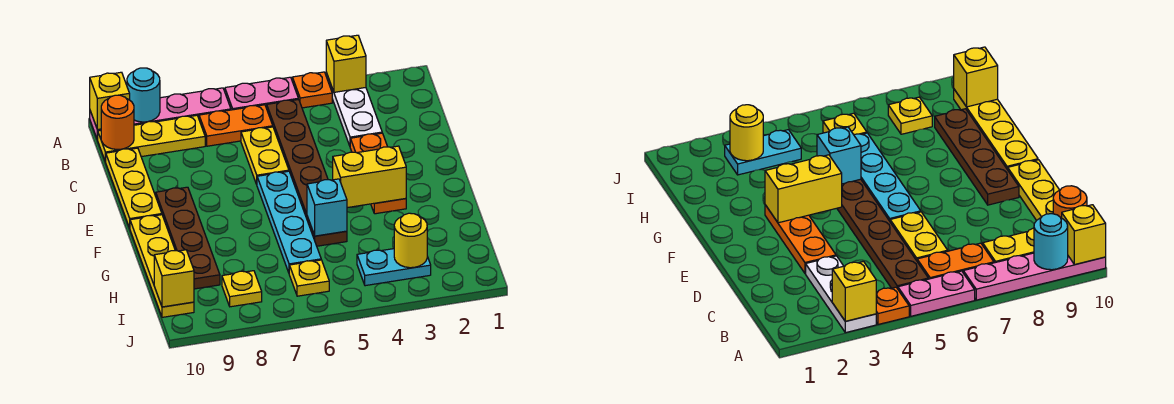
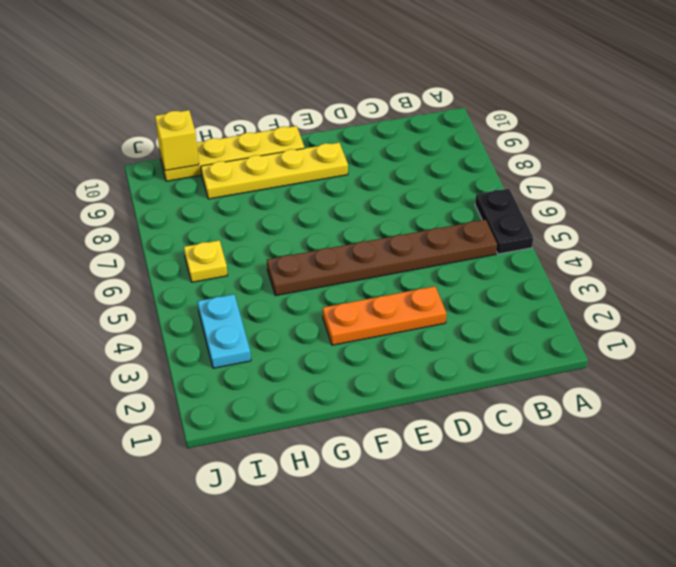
black plate A5:A6 level 1 -> pink plate A5:A6 level 1
yellow plate E9:H9 level 1 -> brown plate E9:H9 level 1
none -> white plate A3:C3 level 1
none -> orange plate A4 level 1
none -> pink plate A7:A10 level 1

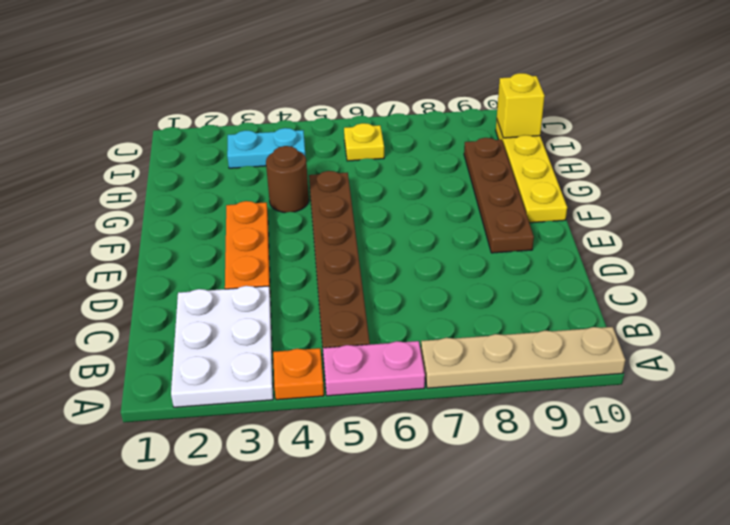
white plate A2:C3 level 1 -> white plate A3:C3 level 1
tan plate A7:A10 level 1 -> pink plate A7:A10 level 1
brown round brick G4 level 1 -> none
none -> orange plate B6:B7 level 1
none -> yellow plate B8:B10 level 1
none -> yellow plate C6:D6 level 1

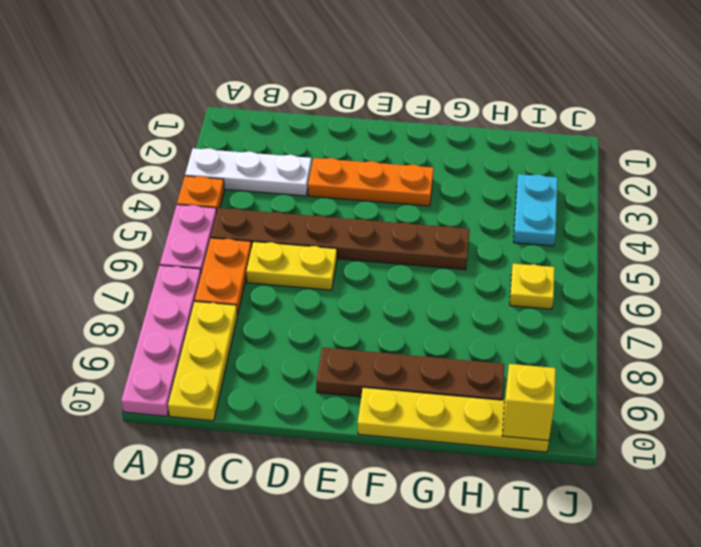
none -> yellow plate C10:E10 level 1
none -> cyan plate E6:H6 level 1
none -> yellow plate I8 level 1

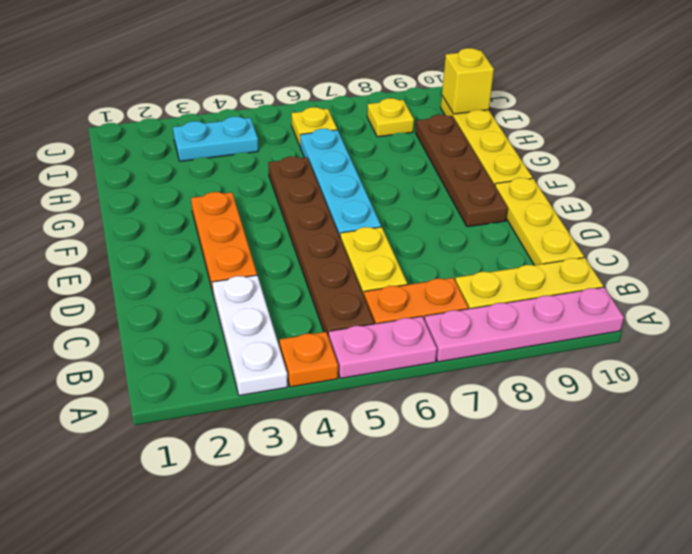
none -> yellow brick A3 level 2
none -> cyan round brick A9 level 2
none -> yellow brick A10 level 2

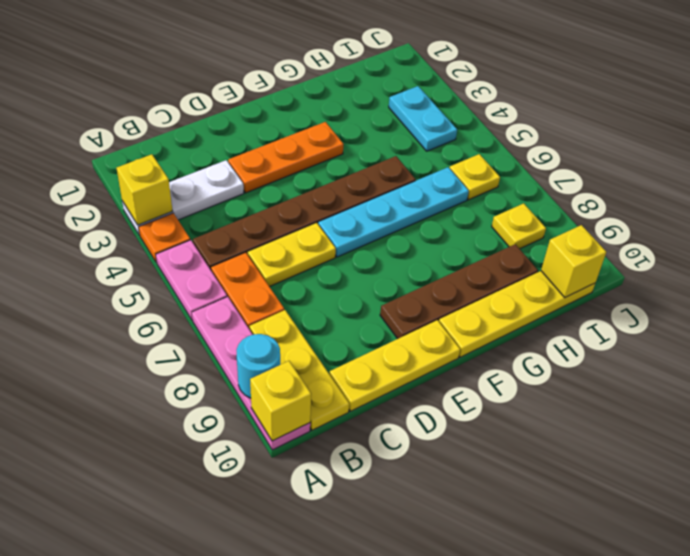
none -> orange round brick B10 level 2
none -> yellow brick F3:F4 level 2
none -> cyan brick G5 level 2

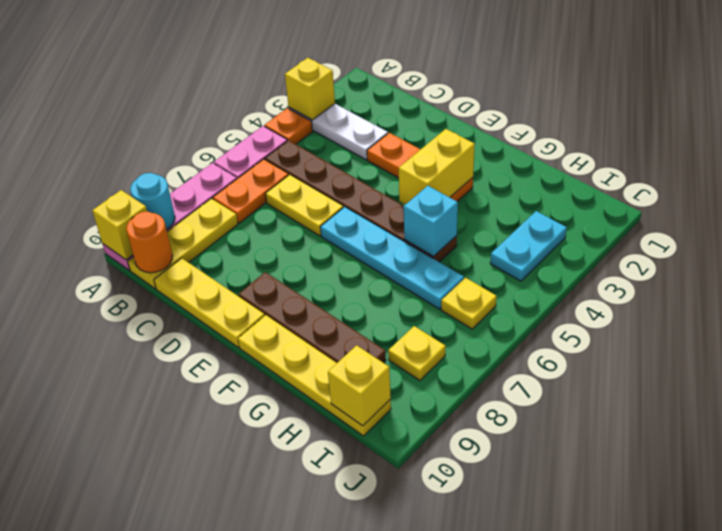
none -> yellow round brick I3 level 2

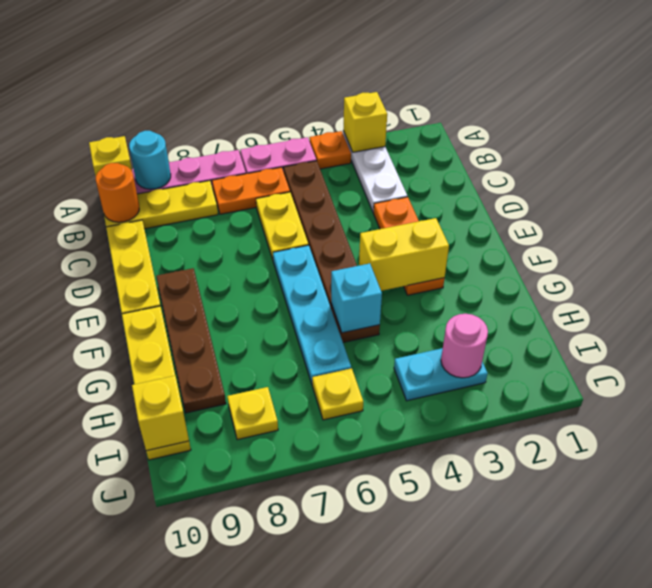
pink round brick I3 level 2 -> yellow round brick I3 level 2

